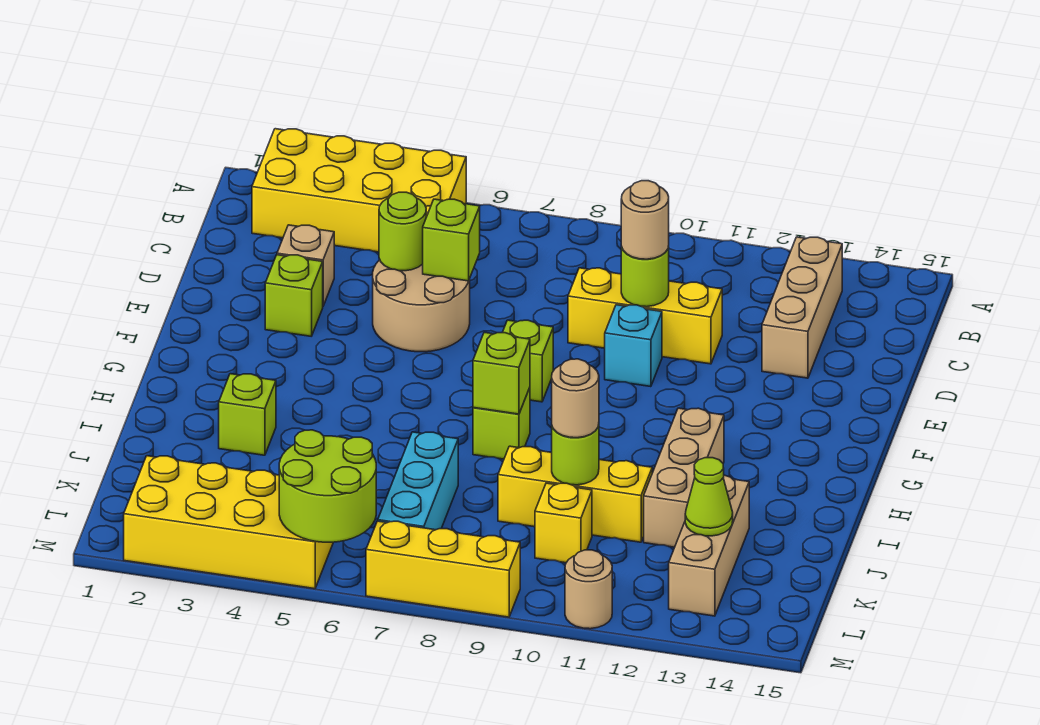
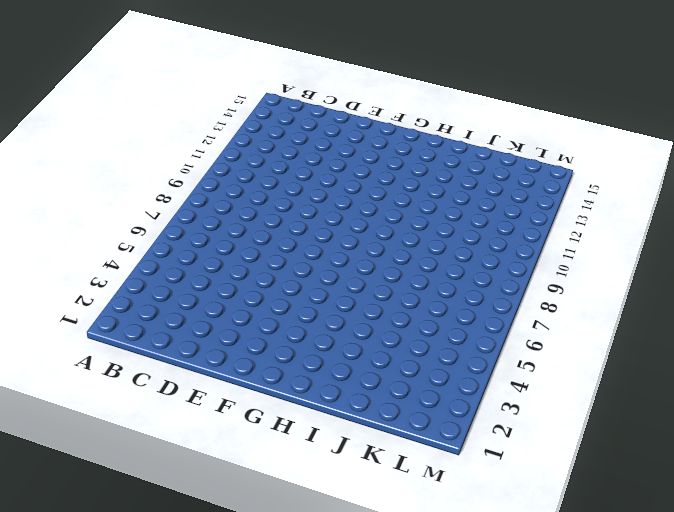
none -> yellow brick A2:B5 level 1
none -> tan brick B13:D13 level 1
none -> tan brick D3 level 1

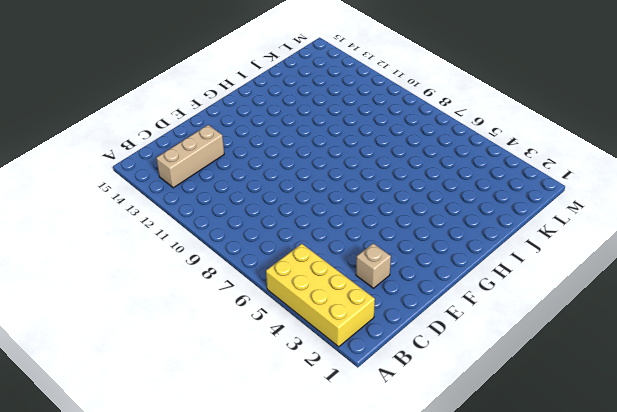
none -> tan round brick D5:E6 level 1
none -> yellow brick D9:D11 level 1
none -> lime brick E3 level 1

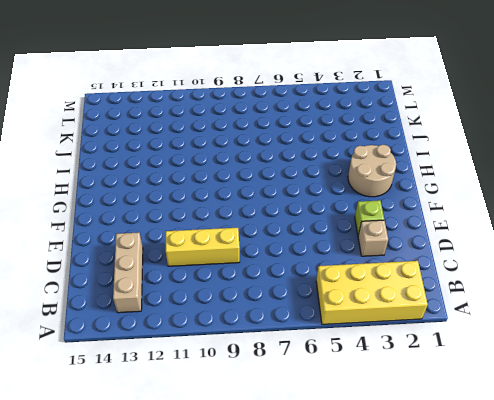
tan round brick G2:H3 level 1 -> tan round brick D5:E6 level 1
none -> cyan brick E10 level 1
none -> lime brick F8 level 1
none -> lime brick H8 level 1

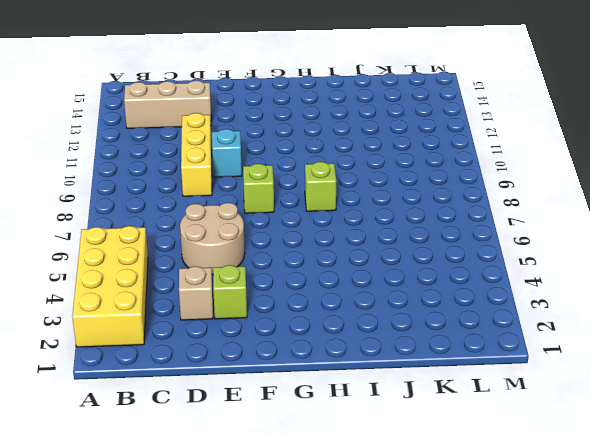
none -> tan brick H12:J12 level 1
none -> lime brick I3 level 1
none -> cyan brick J7:L7 level 1

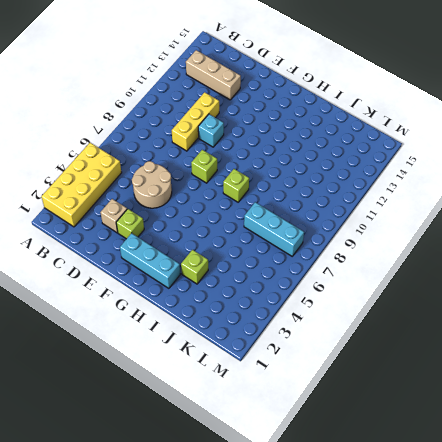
cyan brick F2:H2 level 1 -> none
none -> tan brick H12:J12 level 1
none -> yellow brick J9:J11 level 1
none -> tan brick J13:L13 level 1

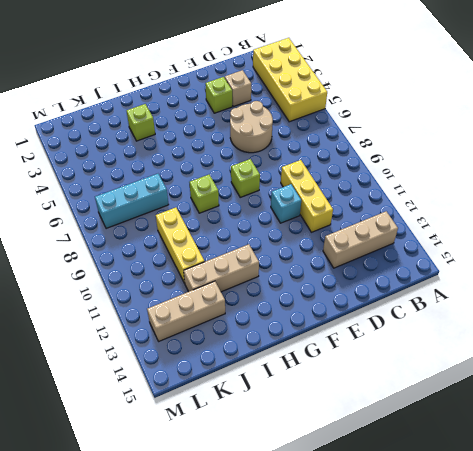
none -> yellow brick K10 level 1
none -> yellow brick L2:M5 level 1
none -> yellow brick M7:M9 level 1

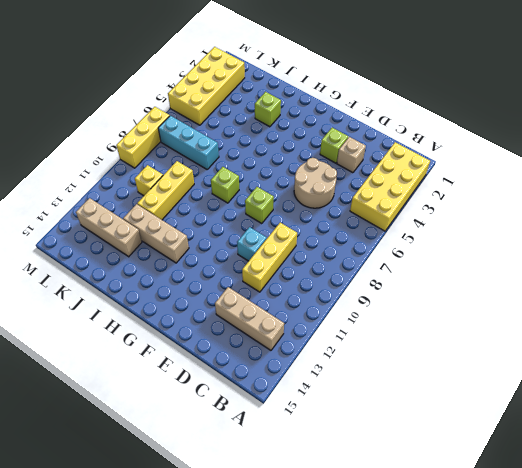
none -> tan round brick M11 level 1
none -> lime round brick D5 level 2
none -> lime brick D6 level 2

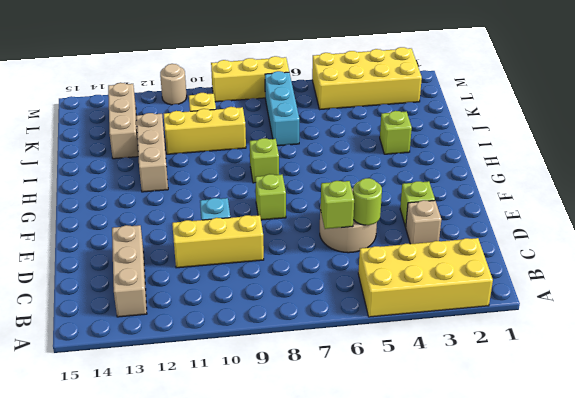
none -> lime round brick D10 level 2
none -> lime brick H8 level 2
none -> lime round brick J10 level 2

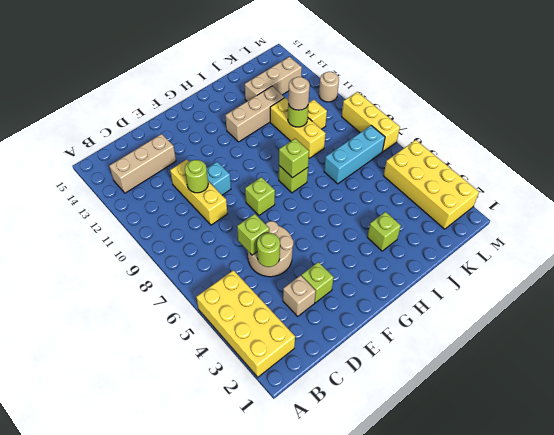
none -> lime cone K13 level 2
none -> lime round brick L5:M6 level 2
none -> tan round brick D10 level 3

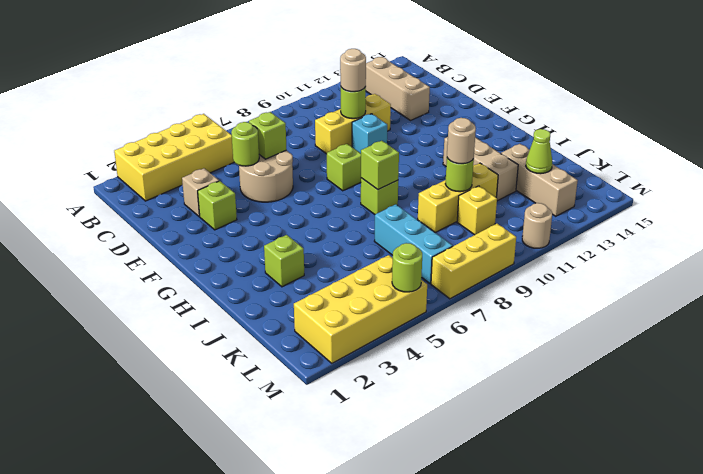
lime round brick M5 level 2 -> lime round brick L5:M6 level 2

